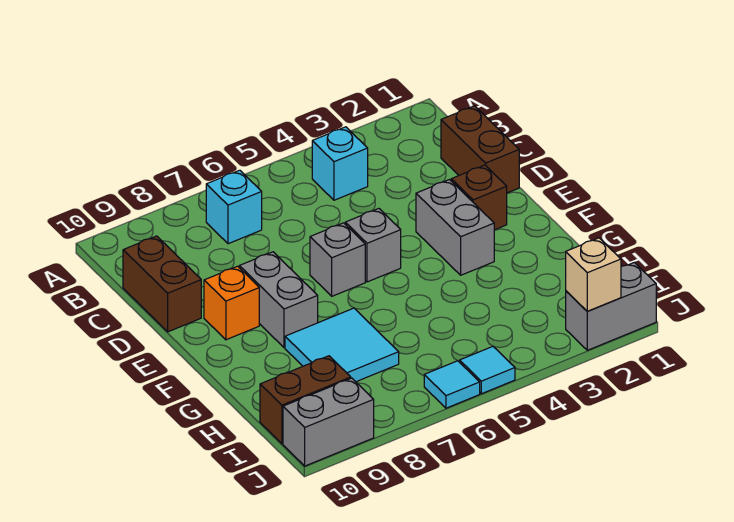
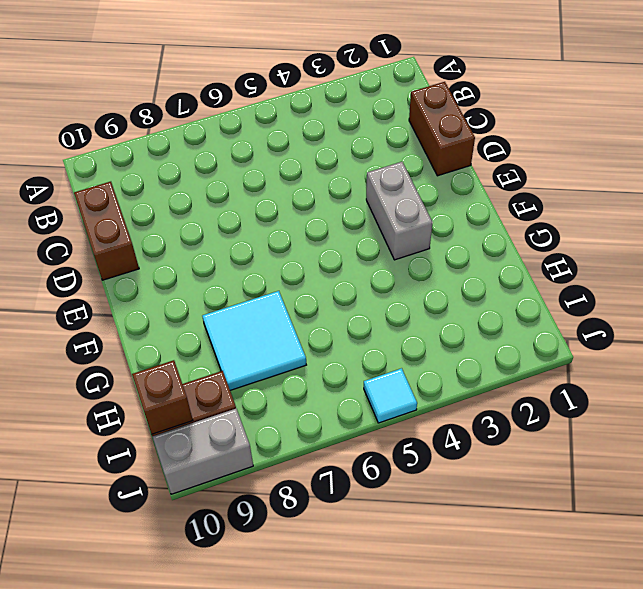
brown brick I10 level 2 -> brown brick E2 level 1
none -> cyan brick B4 level 1
none -> cyan brick B7 level 1
none -> grey brick E5 level 1

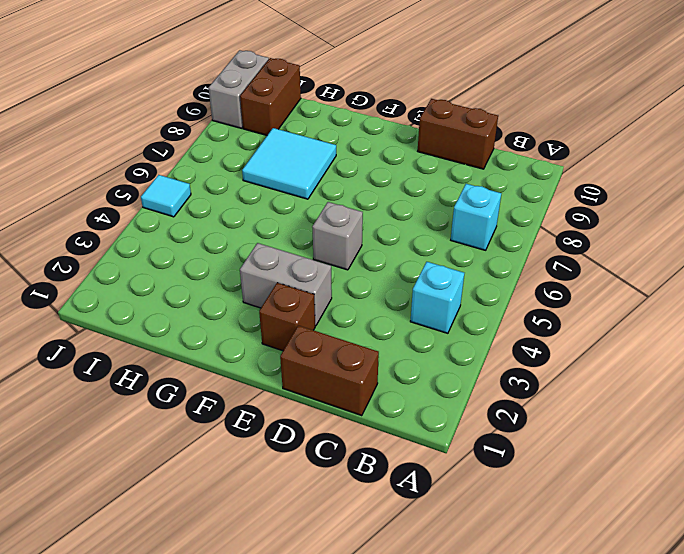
none -> grey brick E6 level 1
none -> grey brick E8:F8 level 1
none -> orange brick E9 level 1

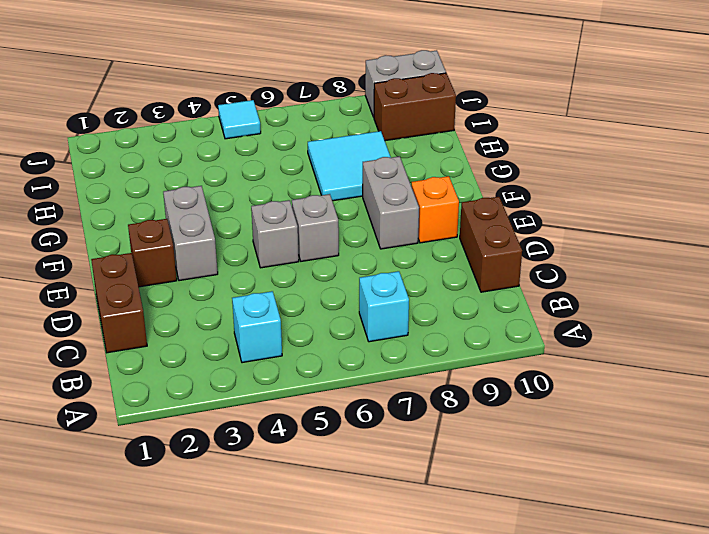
none -> grey brick J1:J2 level 1
none -> cyan tile J6 level 1
none -> tan brick J2 level 2

